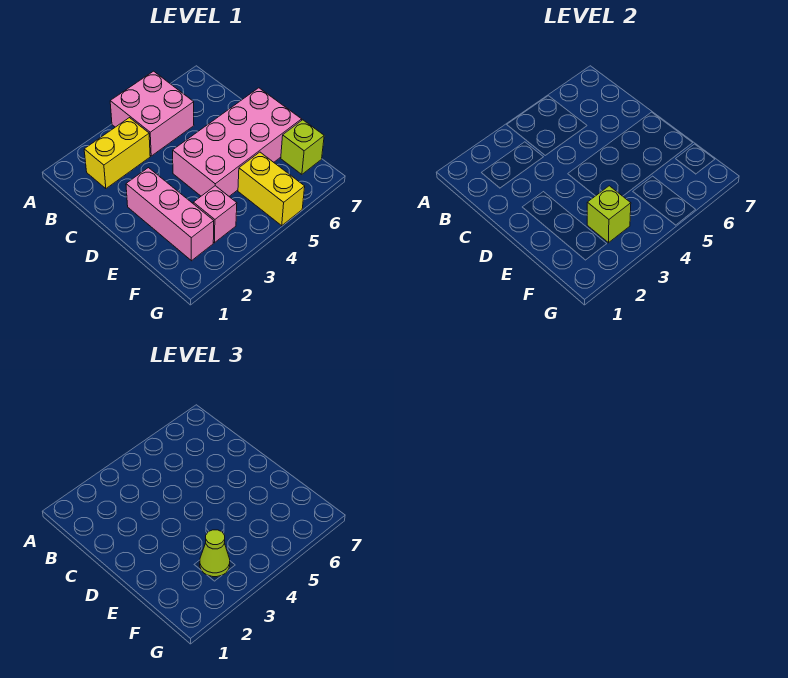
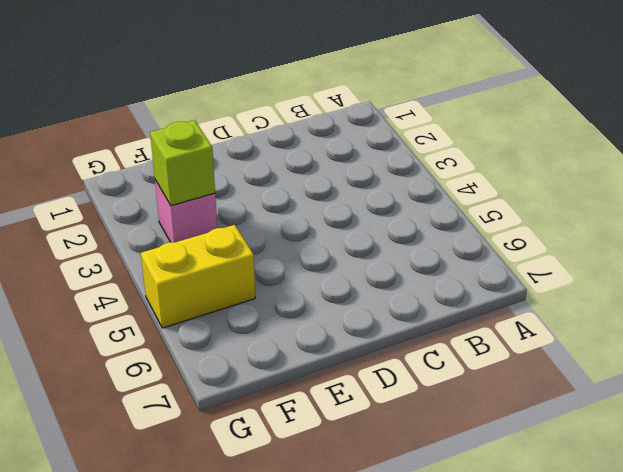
none -> pink brick A4:B5 level 1
none -> yellow brick B2:B3 level 1

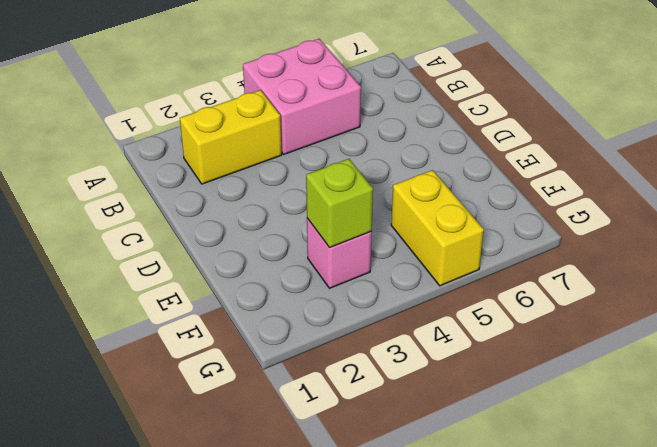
none -> pink brick D2:F2 level 1
none -> pink brick D4:E7 level 1

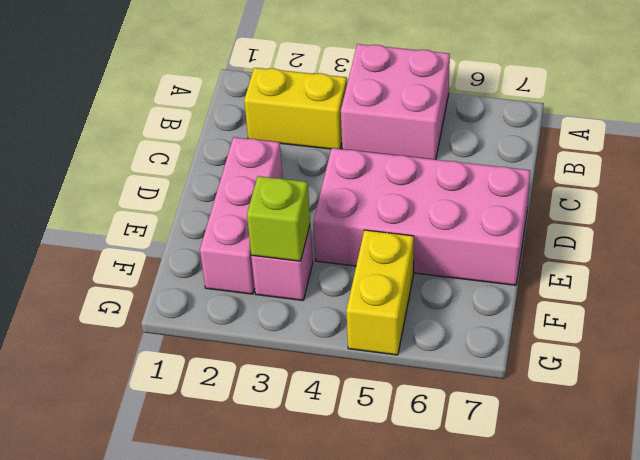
none -> lime brick F7 level 1
none -> lime cone F3 level 3

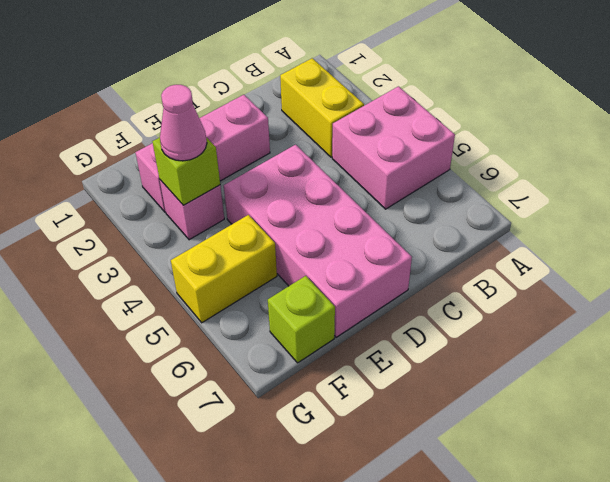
pink cone F3 level 3 -> lime cone F3 level 3

